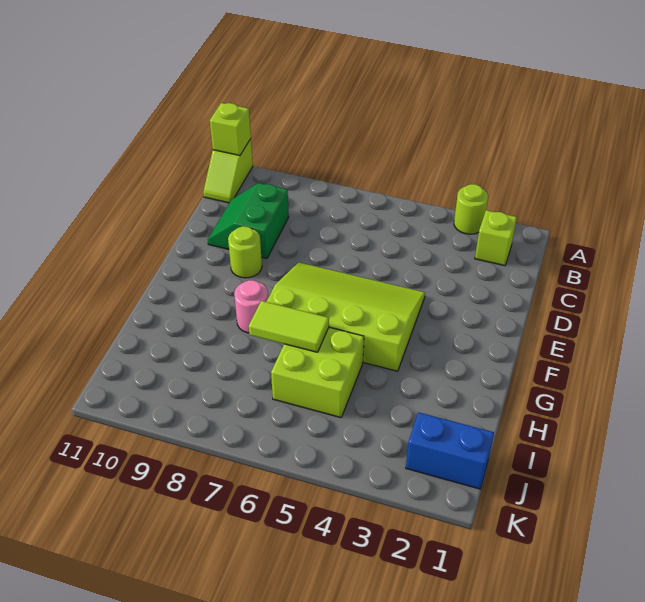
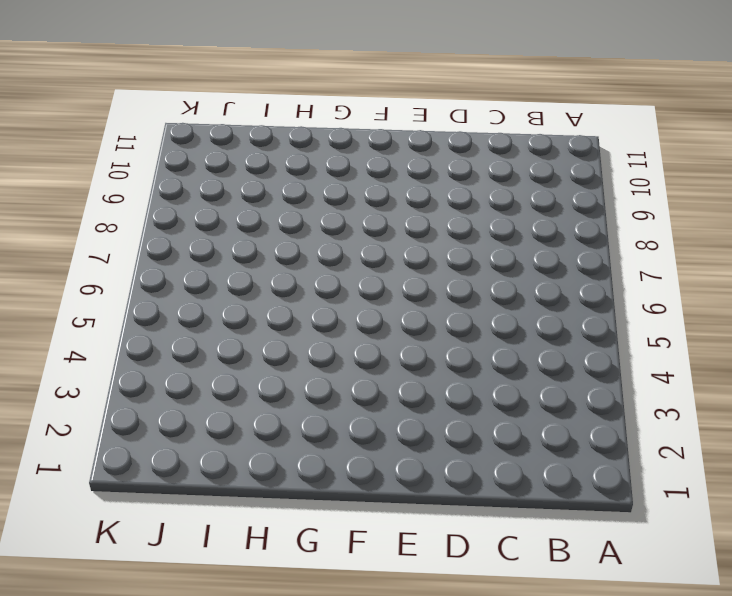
none -> lime round brick A3 level 1
none -> lime slope A11:B11 level 1 top A

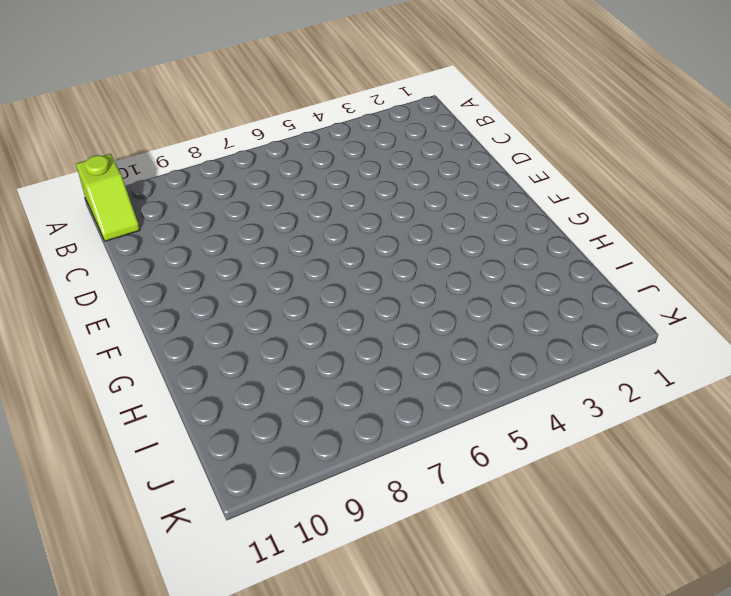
none -> lime round brick A3 level 1
none -> lime brick B2 level 1

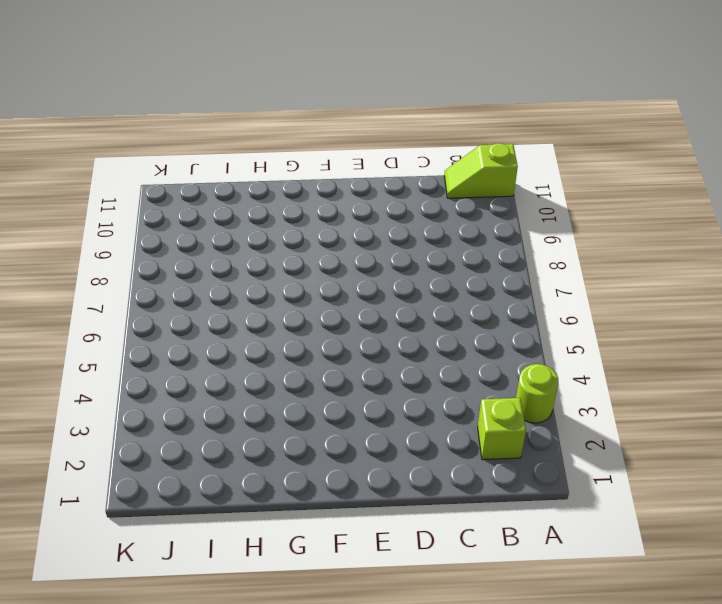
none -> green slope C9:D10 level 1 top 9
none -> lime slope E4:G7 level 1 top G

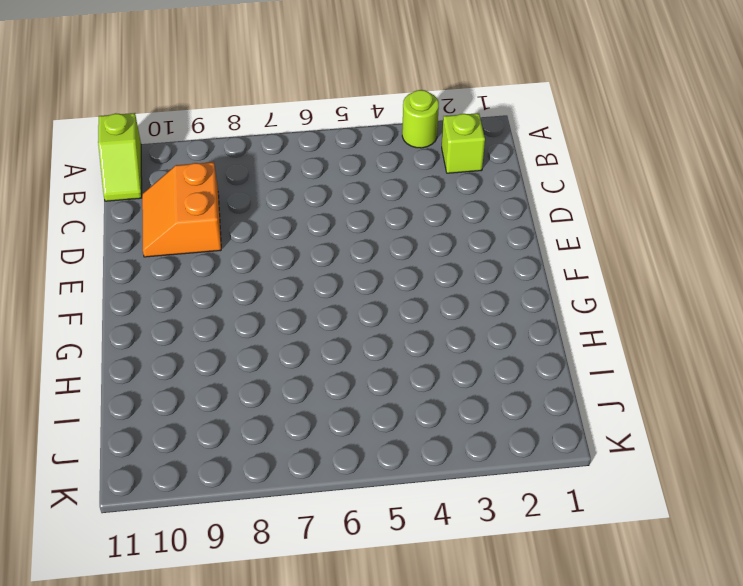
orange slope C9:D10 level 1 top 9 -> green slope C9:D10 level 1 top 9
none -> lime slope E4:G7 level 1 top G
none -> lime round brick E9 level 1

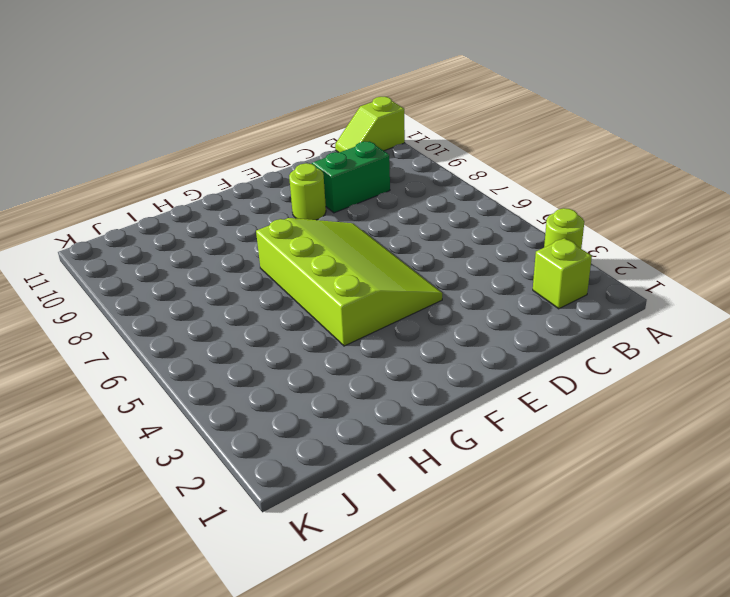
none -> pink round brick G8 level 1
none -> lime brick H5:I6 level 1

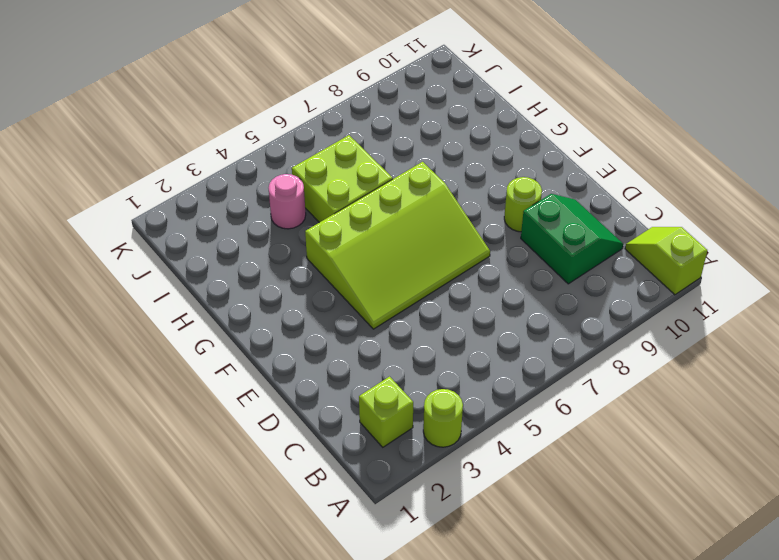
pink round brick I4 level 1 -> pink round brick G8 level 1
none -> blue brick J1:J2 level 1
none -> lime brick A11 level 2

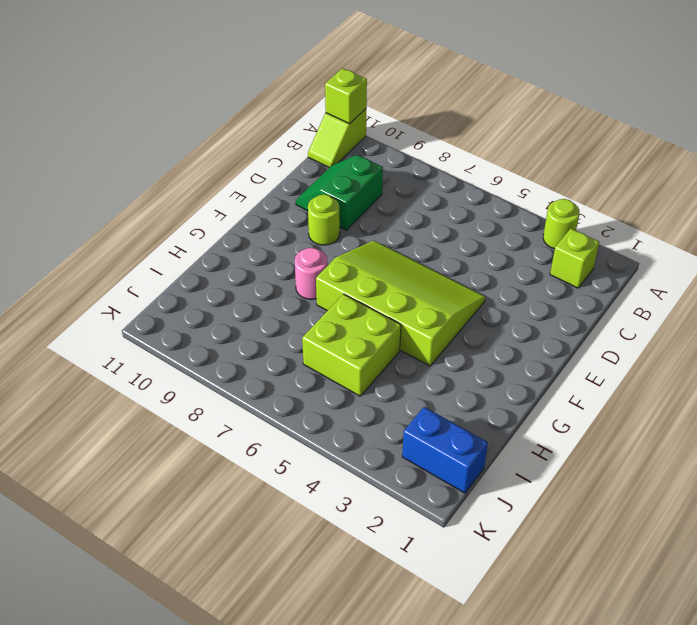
none -> lime tile H6:H7 level 2

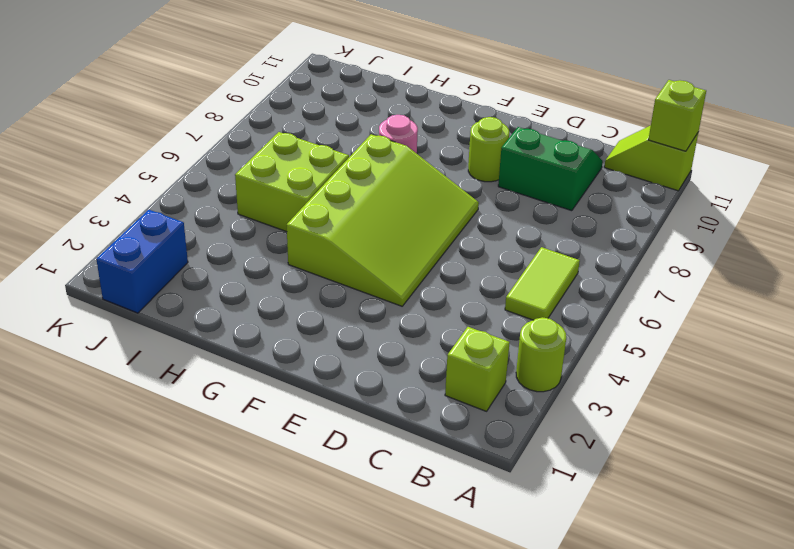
lime tile B5:B6 level 1 -> lime tile H6:H7 level 2

